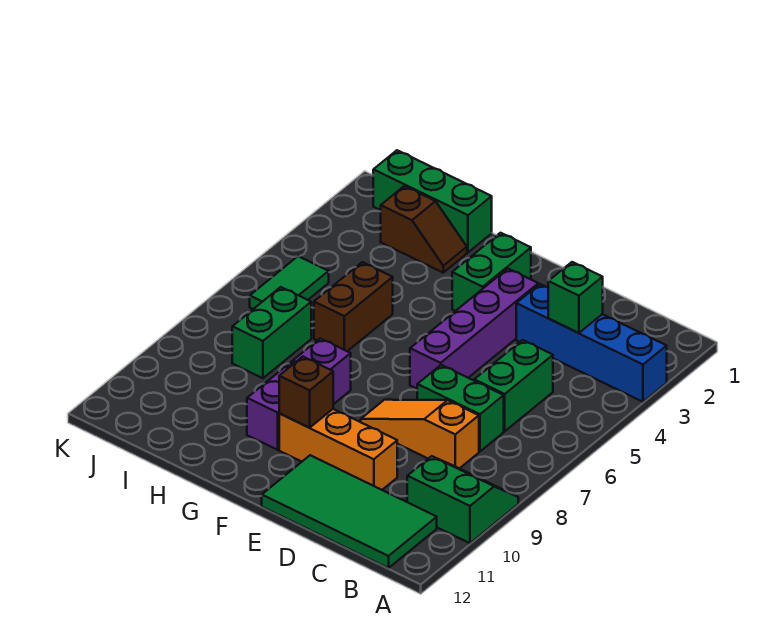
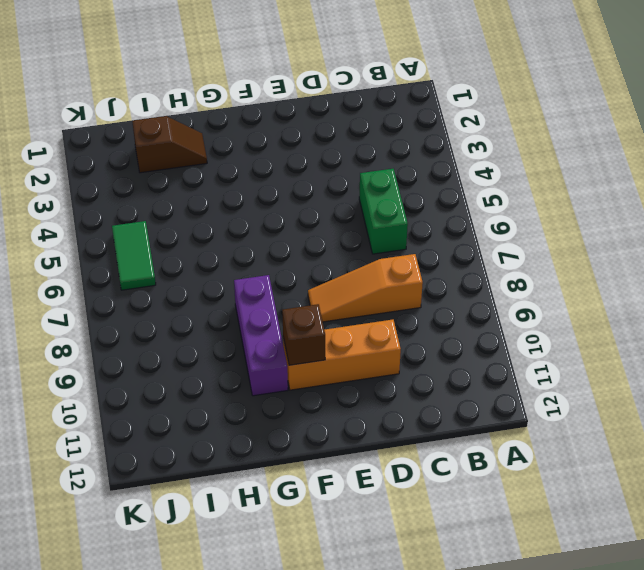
none -> blue brick A3:D3 level 1
none -> green slope A9:B10 level 1 top 10
none -> green tile B11:E12 level 1

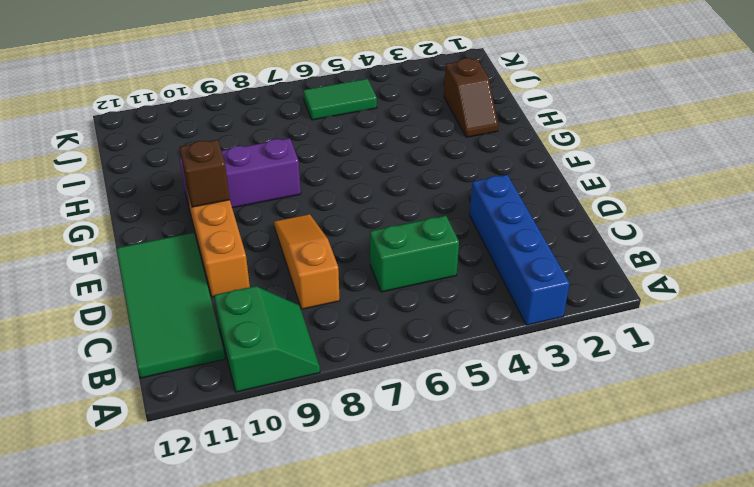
none -> green brick C7:D7 level 1
none -> purple brick E3:E6 level 1
none -> green brick F2:F3 level 1

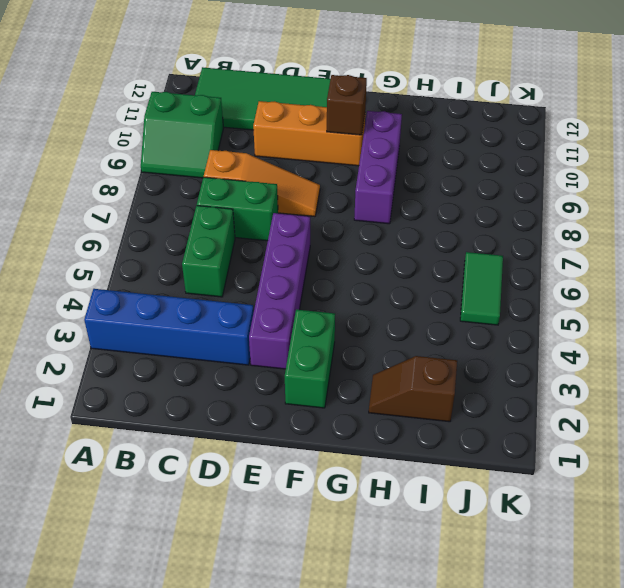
none -> green brick H1:J1 level 1
none -> brown brick H5:H6 level 1
none -> green brick I7:I8 level 1

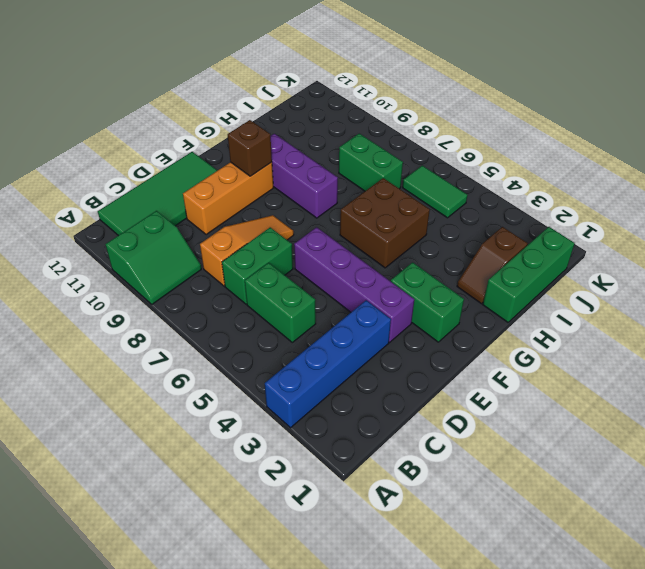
brown brick G5:H6 level 1 -> brown brick H5:H6 level 1
none -> green brick C3 level 2

